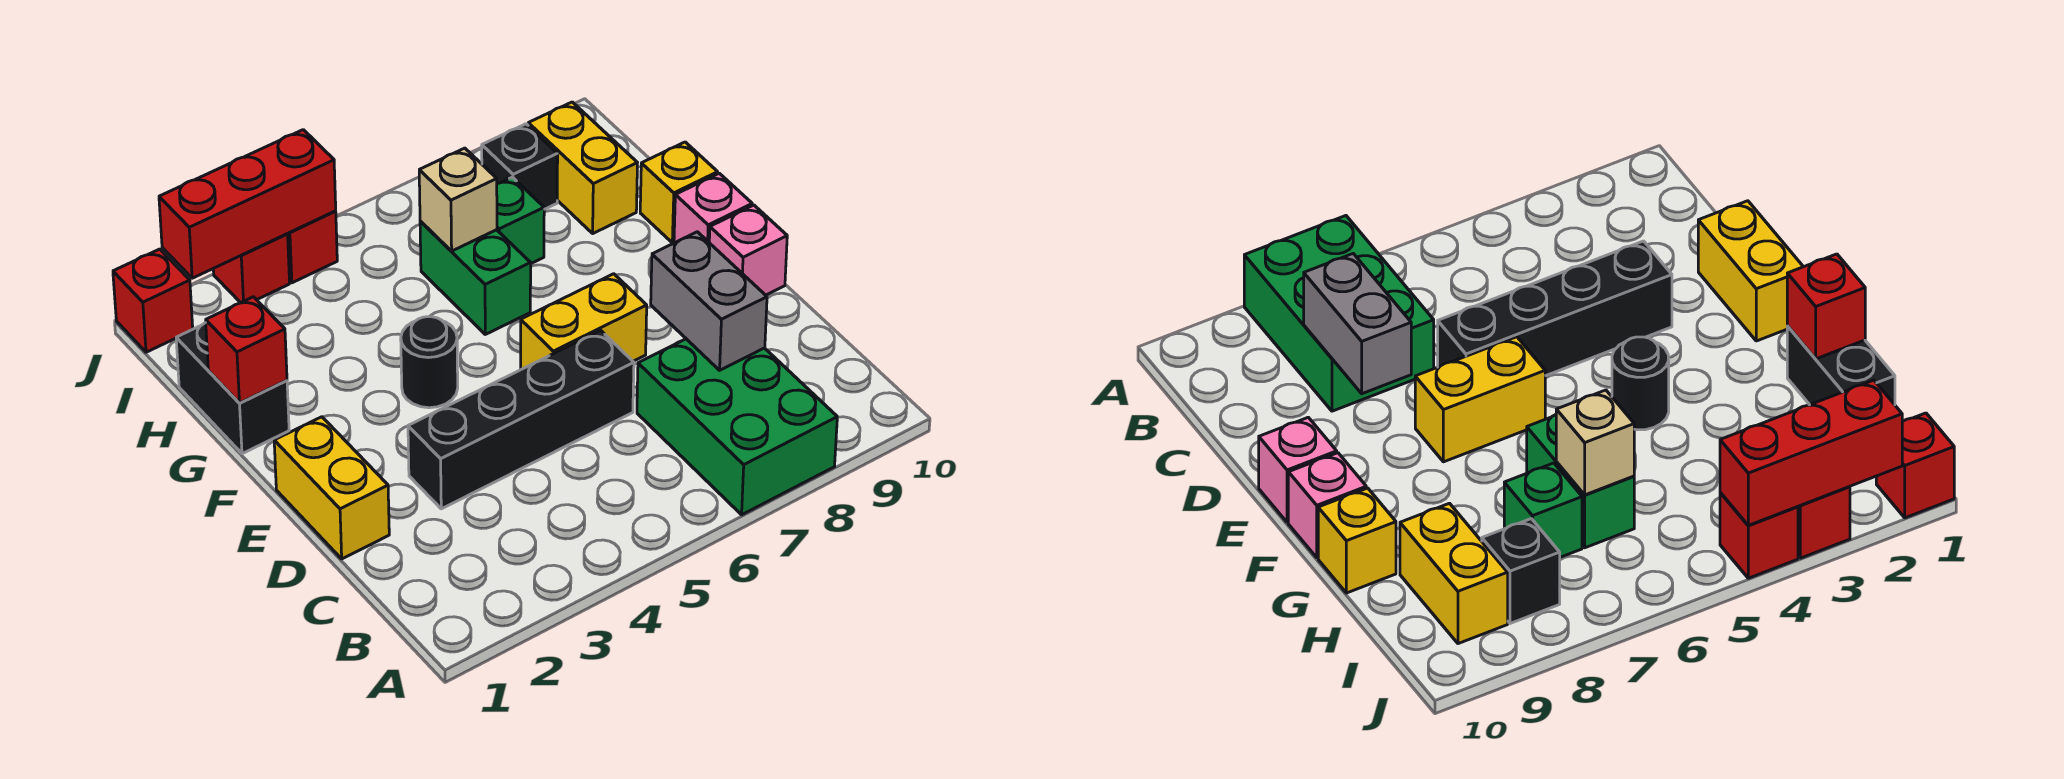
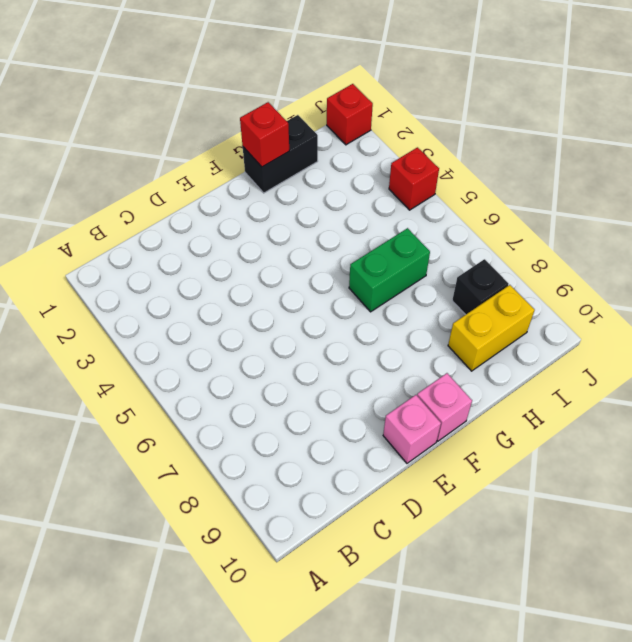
none -> green brick A7:C8 level 1
none -> yellow brick D1:E1 level 1
none -> black brick D3:D6 level 1

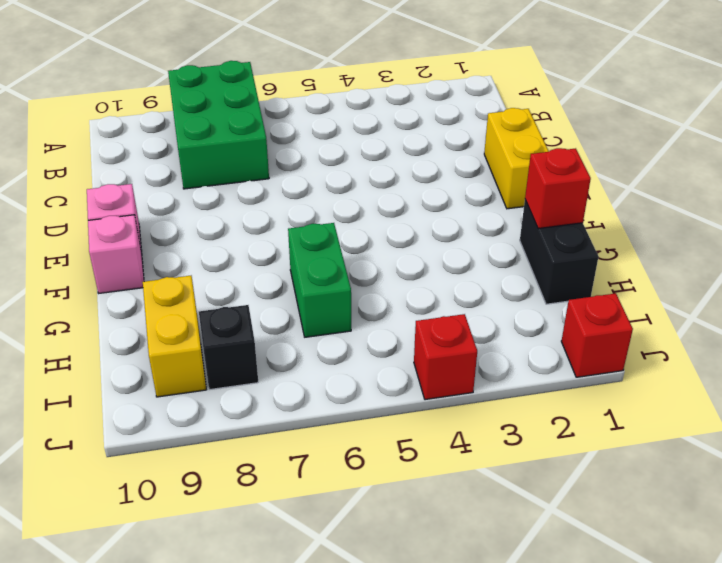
none -> black brick D3:D6 level 1
none -> yellow brick E6:E7 level 1
none -> black round brick F4 level 1

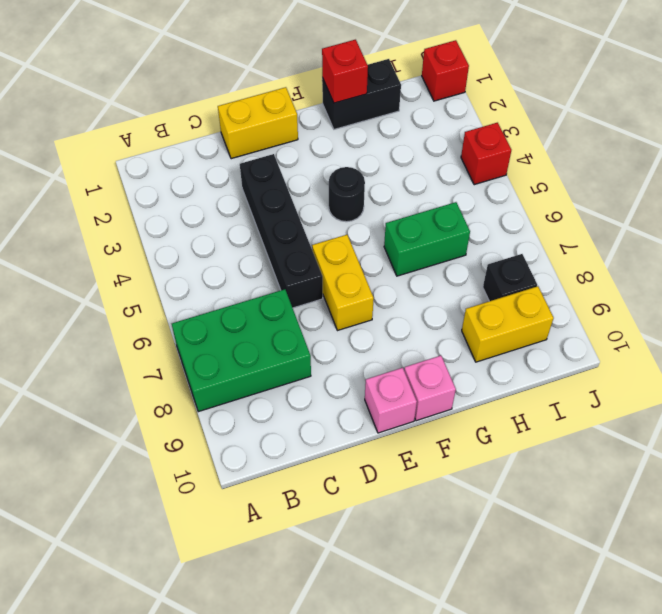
none -> yellow brick G10 level 1
none -> green brick H7 level 1
none -> red brick J3 level 1

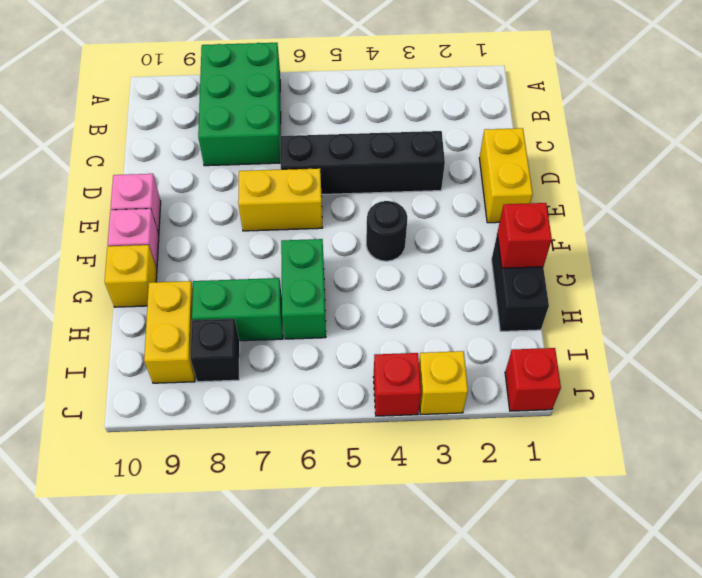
green brick H7:H8 level 1 -> green brick H7 level 1
yellow brick J3 level 1 -> red brick J3 level 1
none -> grey brick C8:D8 level 2
none -> tan brick H6 level 2
none -> red brick J2:J4 level 2

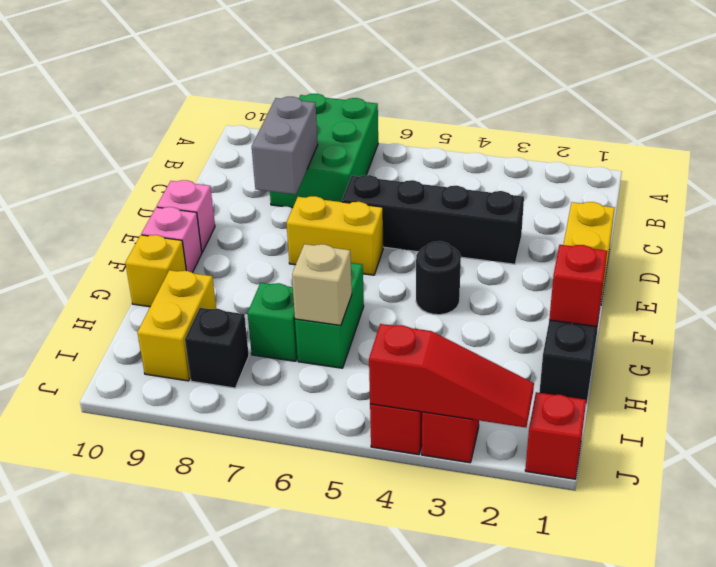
red slope J2:J4 level 2 top 4 -> red brick J2:J4 level 2

